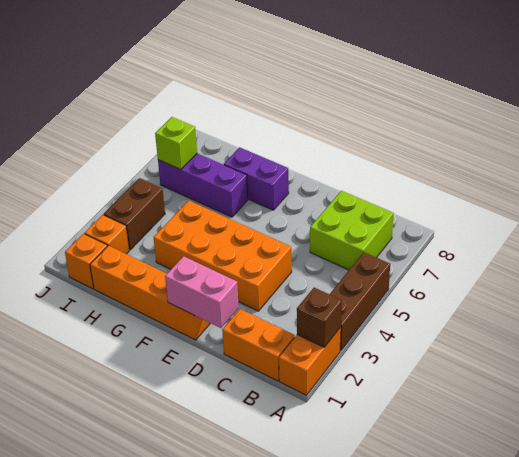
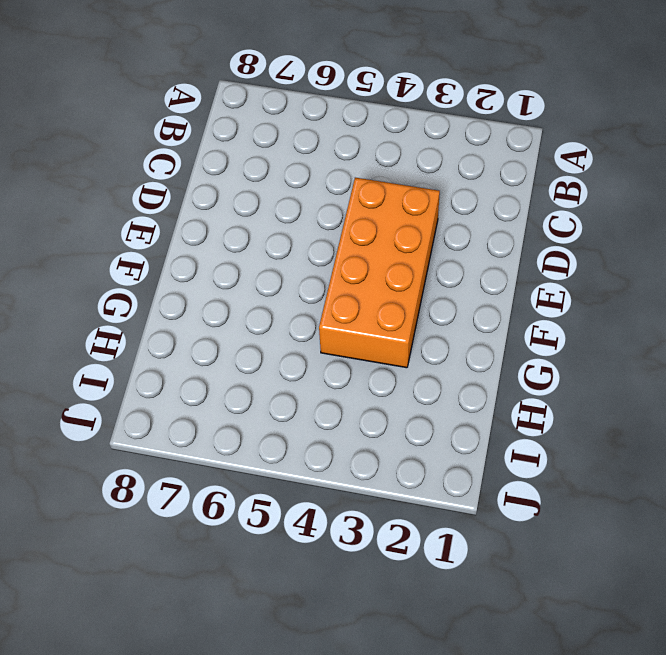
none -> orange brick A1:A2 level 1
none -> brown brick A3:A5 level 1
none -> orange brick B1:C1 level 1

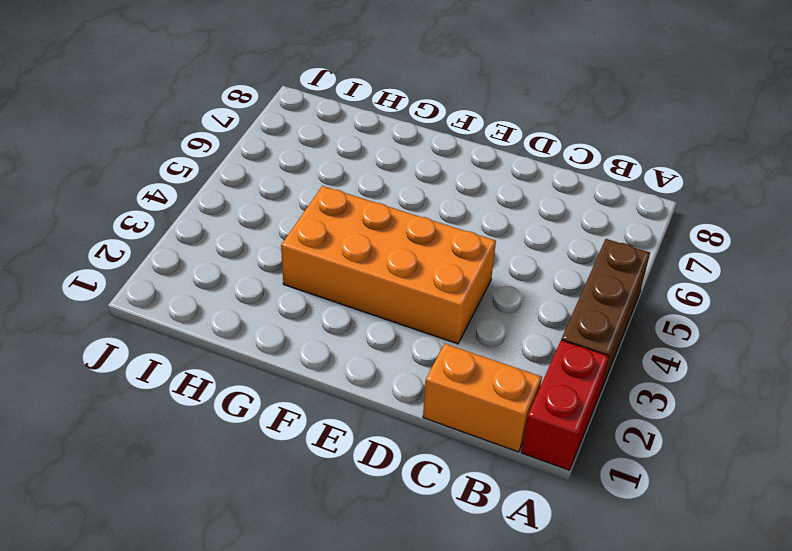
red brick A1:A2 level 1 -> orange brick A1:A2 level 1
none -> lime brick B6:C7 level 1
none -> orange brick E1:H1 level 1
none -> purple brick F7:G7 level 1

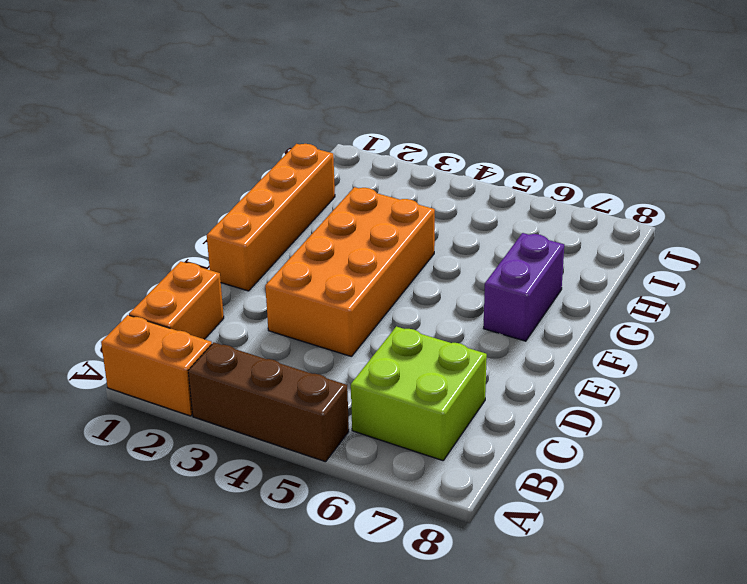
none -> purple brick G6:I6 level 1
none -> orange brick I1 level 1
none -> orange brick I2 level 1

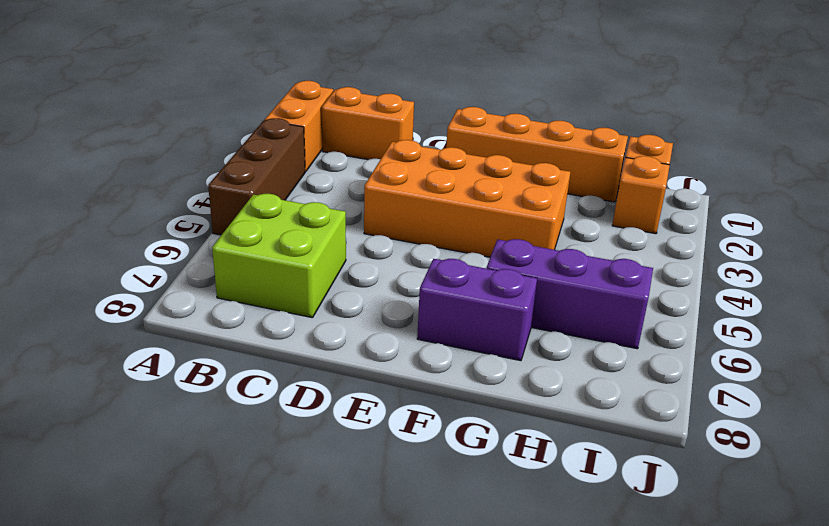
none -> brown brick I3:I4 level 1
none -> brown brick A2 level 2
none -> pink brick D1:E1 level 2

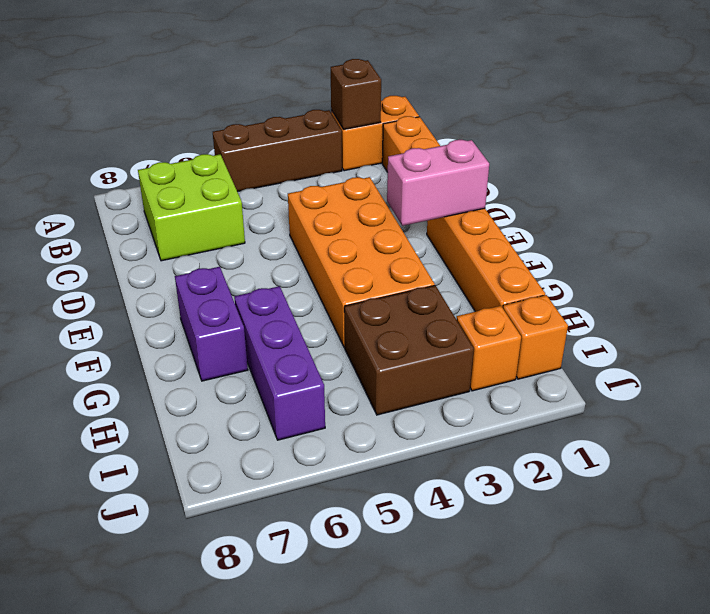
pink brick E1:E2 level 2 -> pink brick D1:E1 level 2
brown brick H3:I4 level 1 -> brown brick I3:I4 level 1
none -> lime brick I6 level 2

